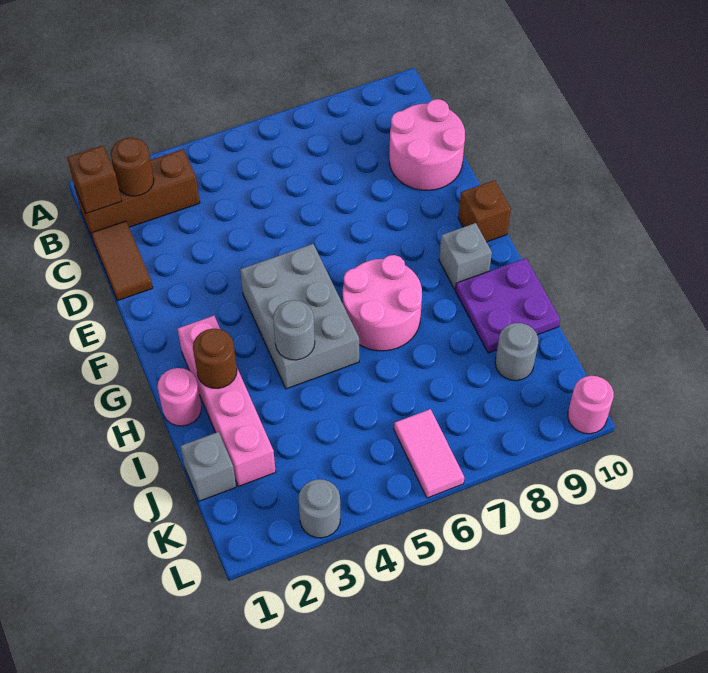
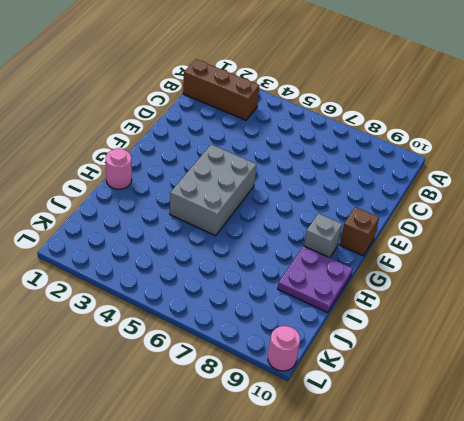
none -> brown tile C1:D1 level 1
none -> pink round brick C9:D10 level 1
none -> pink brick G2:J2 level 1

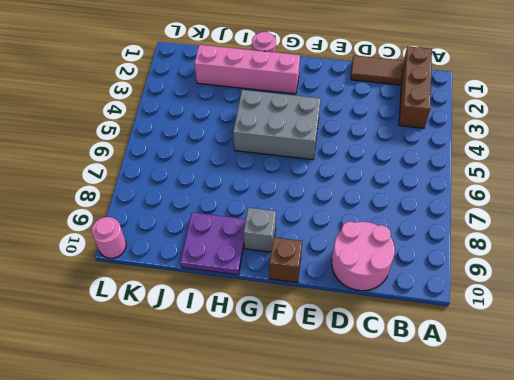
none -> pink round brick G6:H7 level 1
none -> grey brick J1 level 1
none -> grey round brick J9 level 1

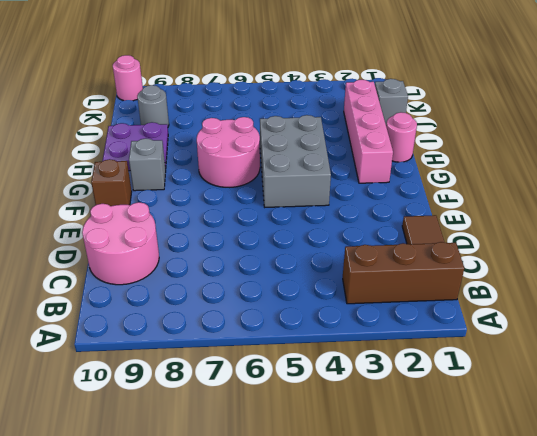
none -> pink tile K6:L6 level 1
none -> grey round brick L3 level 1
none -> brown brick B1 level 2

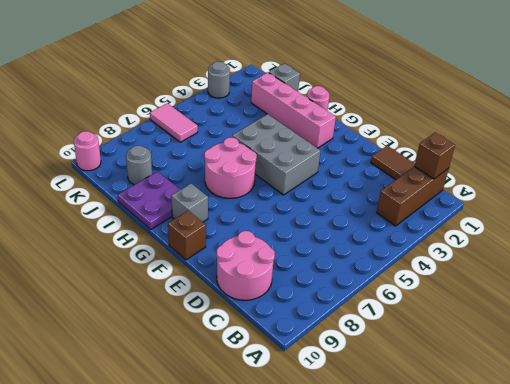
none -> brown round brick B2 level 2
none -> brown round brick H2 level 2
none -> grey round brick H4 level 2

